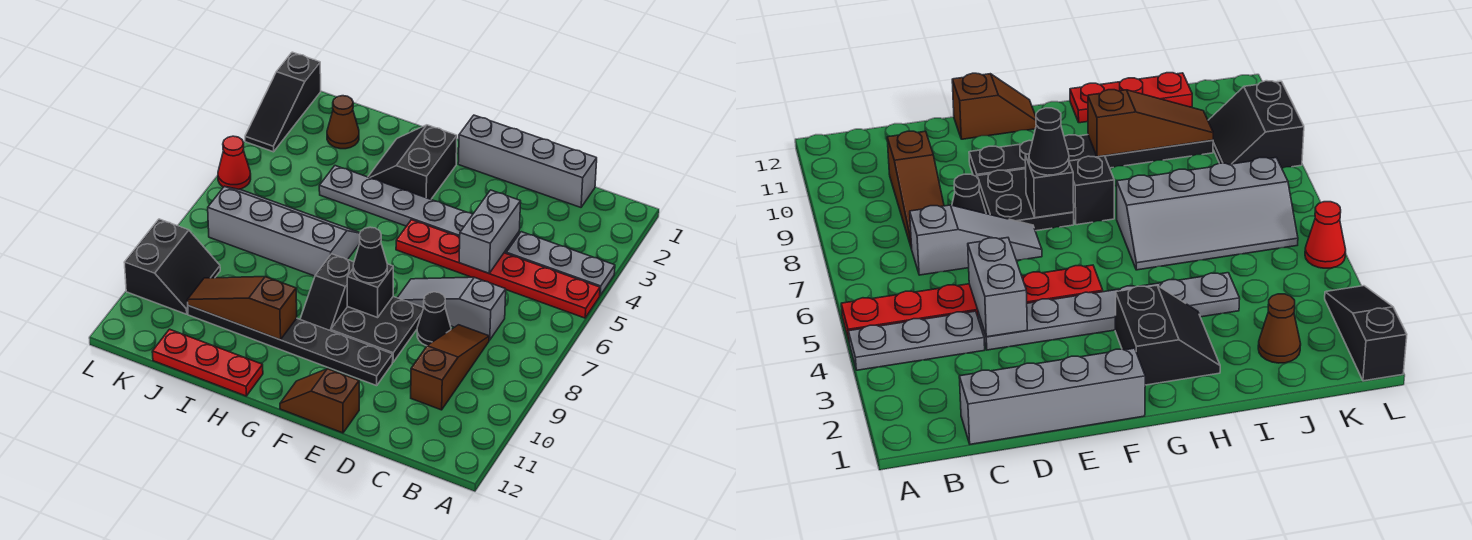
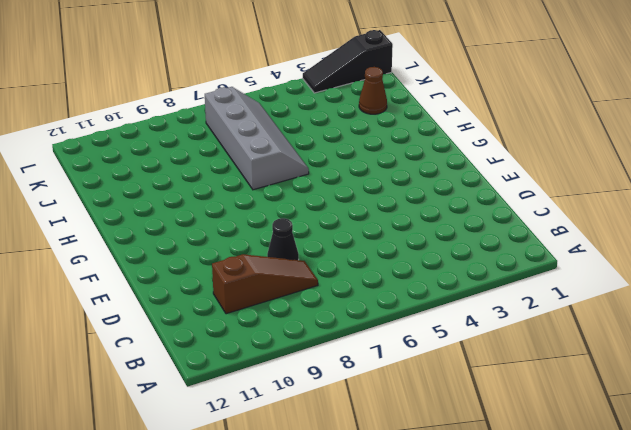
none -> grey plate A4:C4 level 1
none -> red plate A5:F5 level 1
none -> grey brick C1:F1 level 1

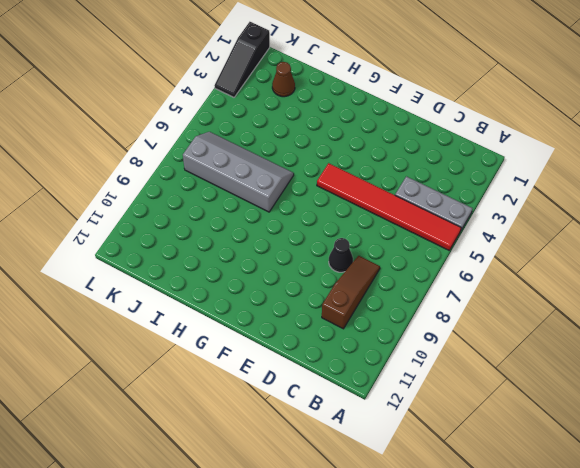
red tile A5:F5 level 1 -> red plate A5:F5 level 1
none -> grey brick C1:F1 level 1
none -> grey slope C7:E7 level 1 top C
none -> grey plate D4:I4 level 1

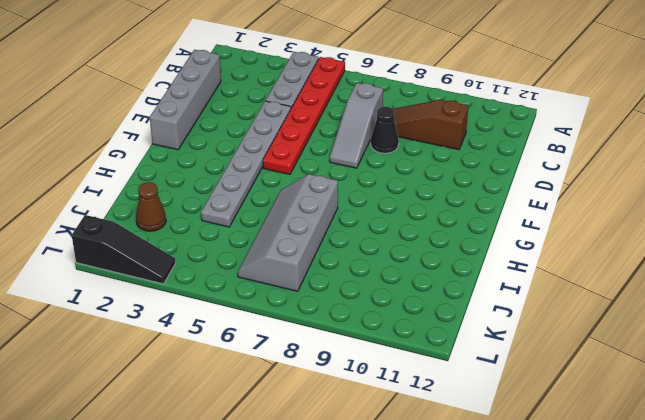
none -> black plate E8:F9 level 1
none -> black plate E10:J10 level 1
none -> brown slope E12:F12 level 1 top E

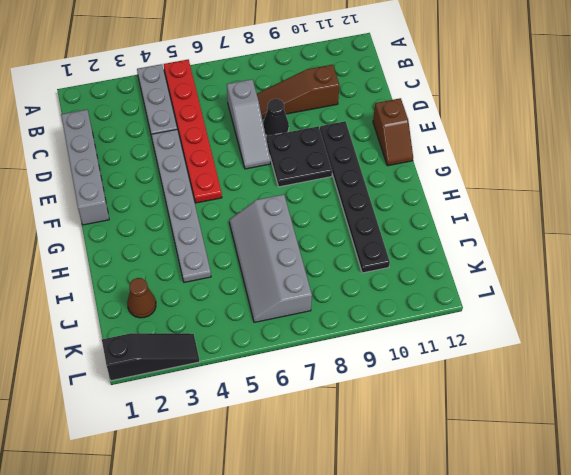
none -> black slope G2:H3 level 1 top G
none -> black slope G8:G9 level 1 top 8
none -> red plate H12:J12 level 1

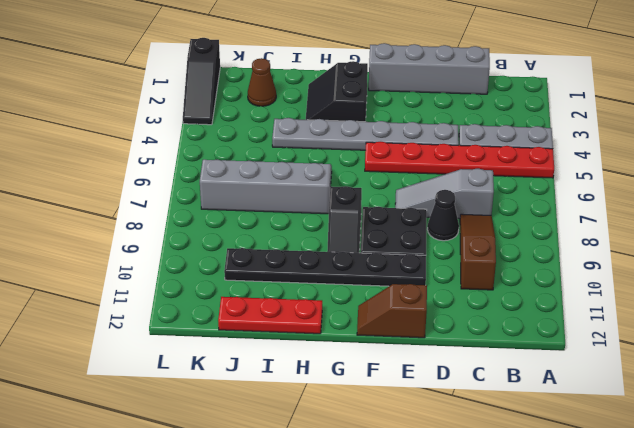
none -> black slope K9:L10 level 1 top L
none -> red cone L5 level 1
none -> grey brick D4:D5 level 2

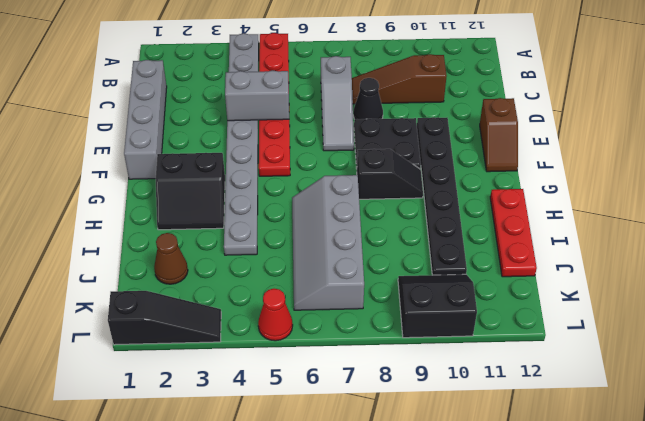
none -> black brick F8 level 2
none -> brown slope H10:J10 level 2 top H
none -> black cone F8 level 3

